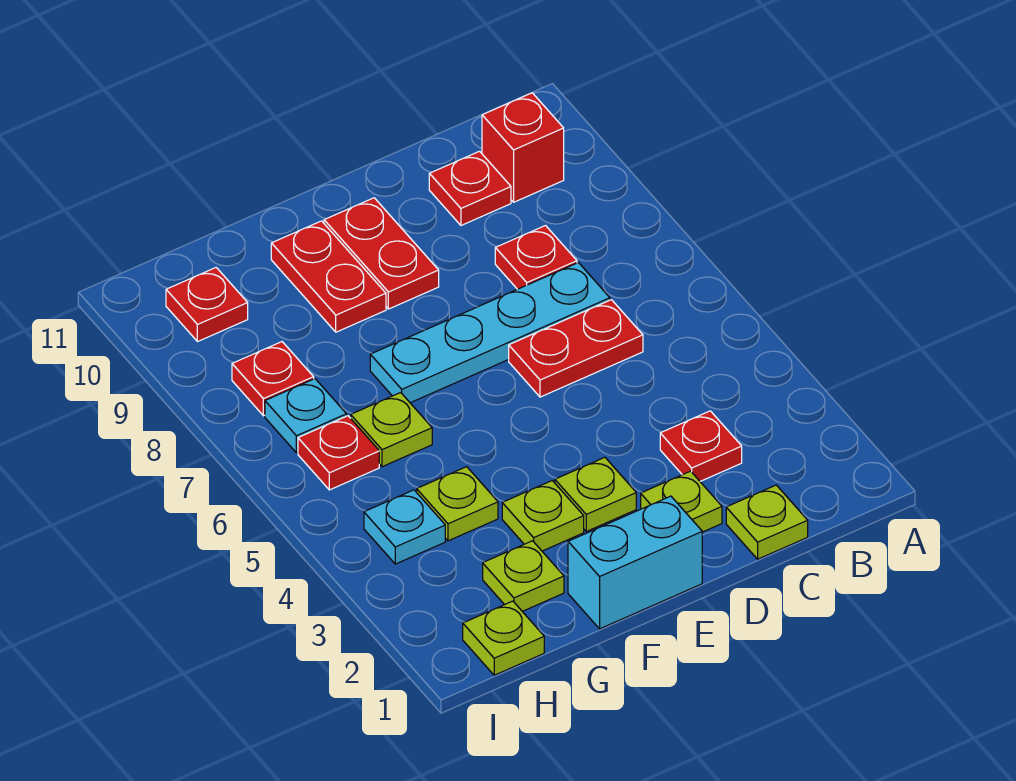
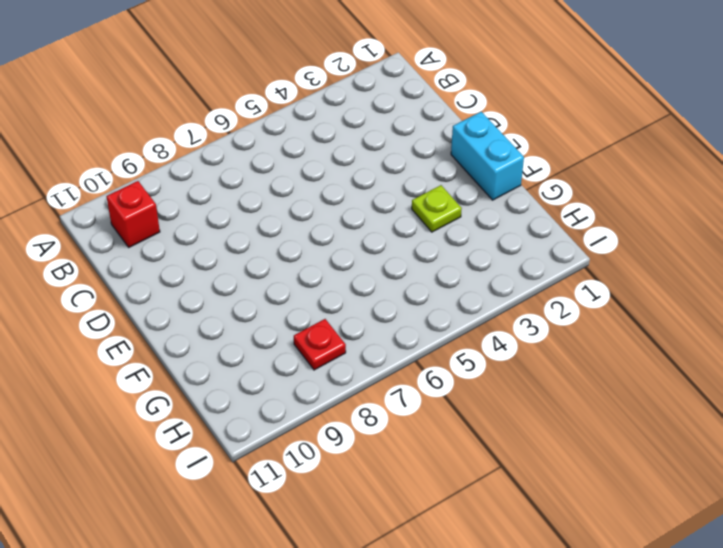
none -> lime plate C1 level 1
none -> red plate C3 level 1
none -> red plate C6:D6 level 1

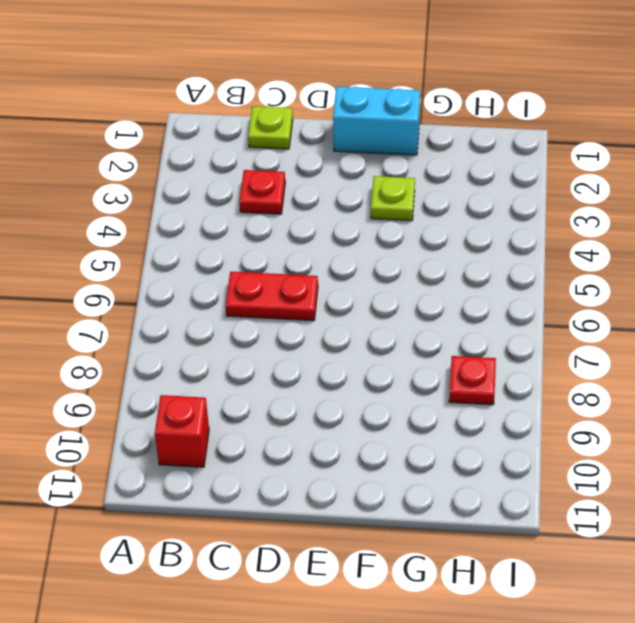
none -> cyan plate C7:F7 level 1
none -> red plate C8 level 1
none -> red plate C10 level 1

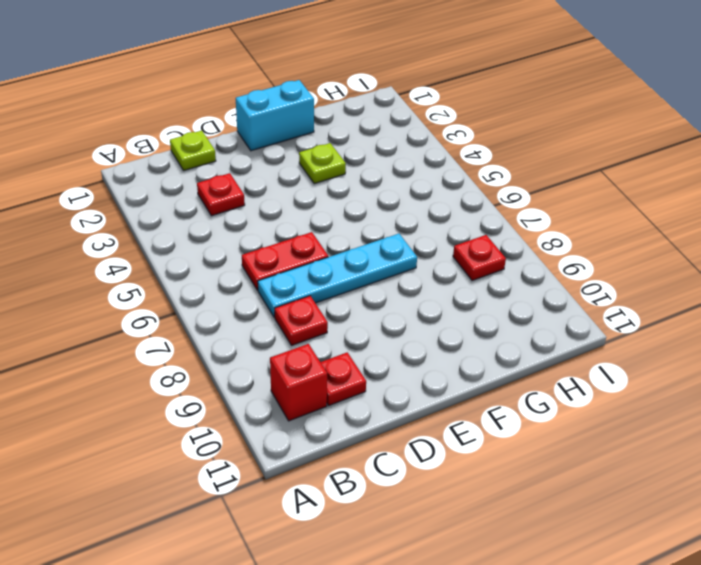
none -> lime plate D2 level 1
none -> lime plate E3 level 1
none -> red plate E9:E10 level 1

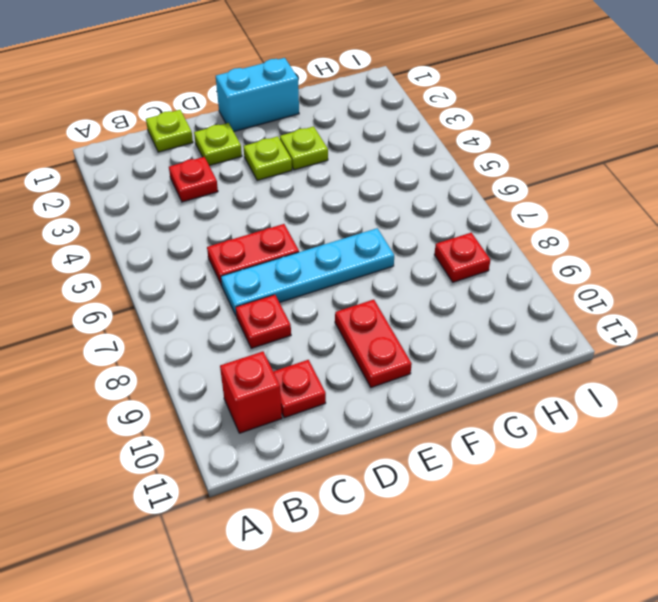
none -> red plate F9:F10 level 1
none -> lime plate G2 level 1
none -> lime plate G4 level 1

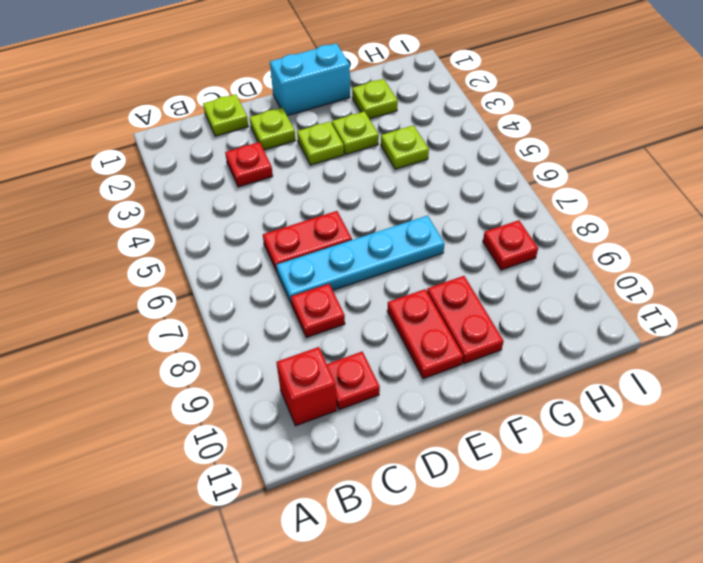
none -> lime plate G6 level 1
none -> lime plate H1 level 1
none -> cyan plate H4 level 1

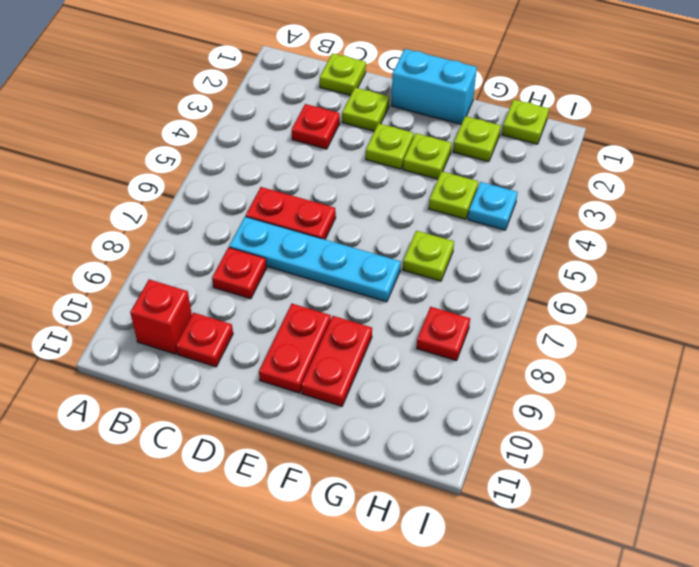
none -> red plate H6 level 1
none -> cyan plate H7 level 1
none -> red plate H10 level 1

